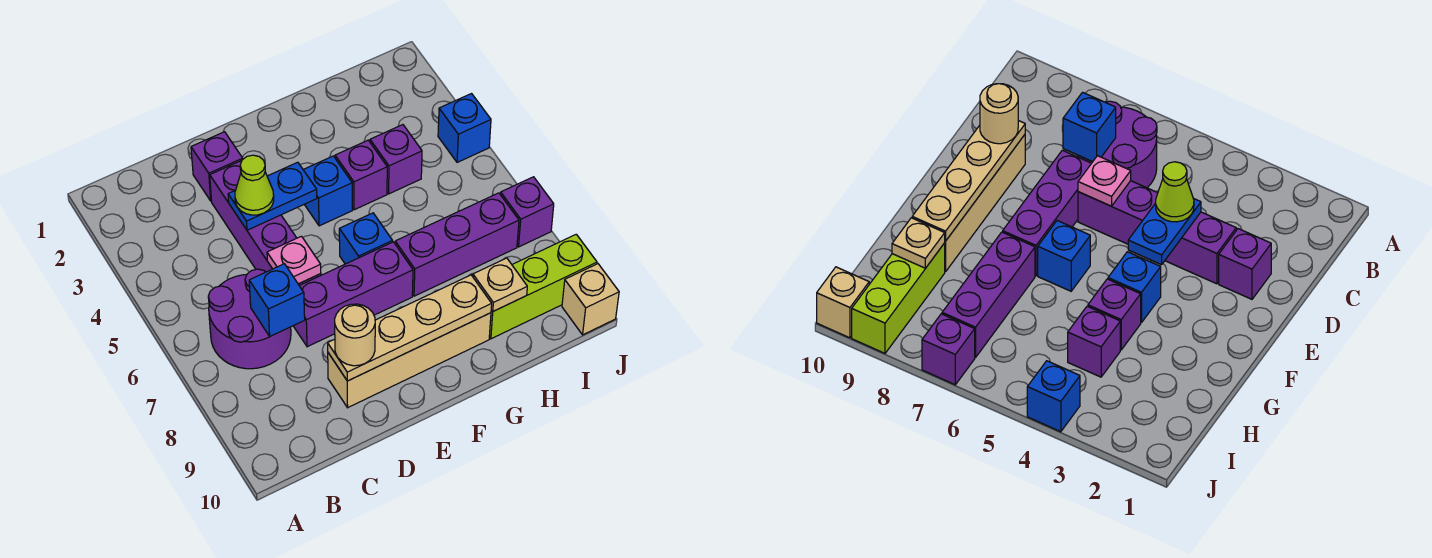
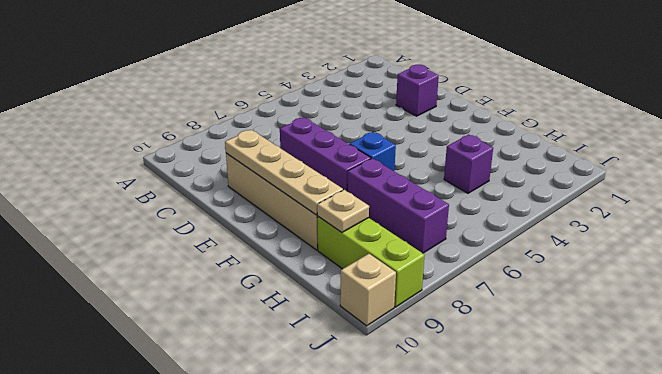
none -> purple round brick B6:C7 level 1
none -> purple brick D3:D6 level 1
none -> blue brick F4 level 1

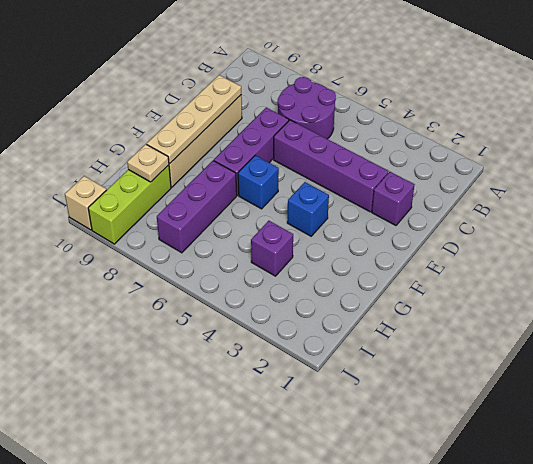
none -> purple brick G4 level 1
none -> blue brick J4 level 1
none -> purple brick J7 level 1

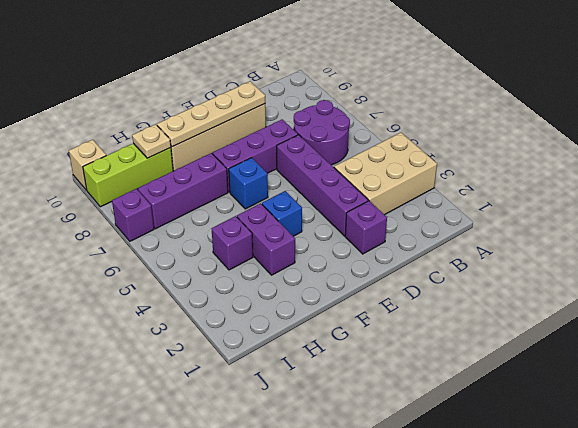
tan brick A3:C4 level 1 -> none
purple brick G3:G4 level 1 -> purple brick G4 level 1
none -> blue brick J4 level 1
none -> blue brick C7 level 2
none -> blue plate D4:E4 level 2

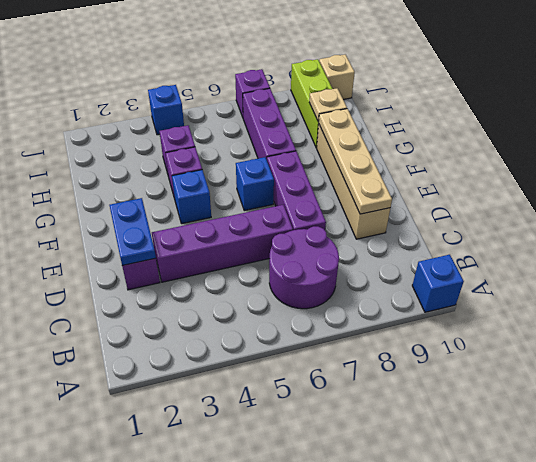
blue brick A10 level 1 -> blue brick C7 level 2
blue plate D2:E2 level 2 -> blue plate D4:E4 level 2
none -> pink plate D6 level 2
none -> lime cone D4 level 3
none -> tan round brick D9 level 3

